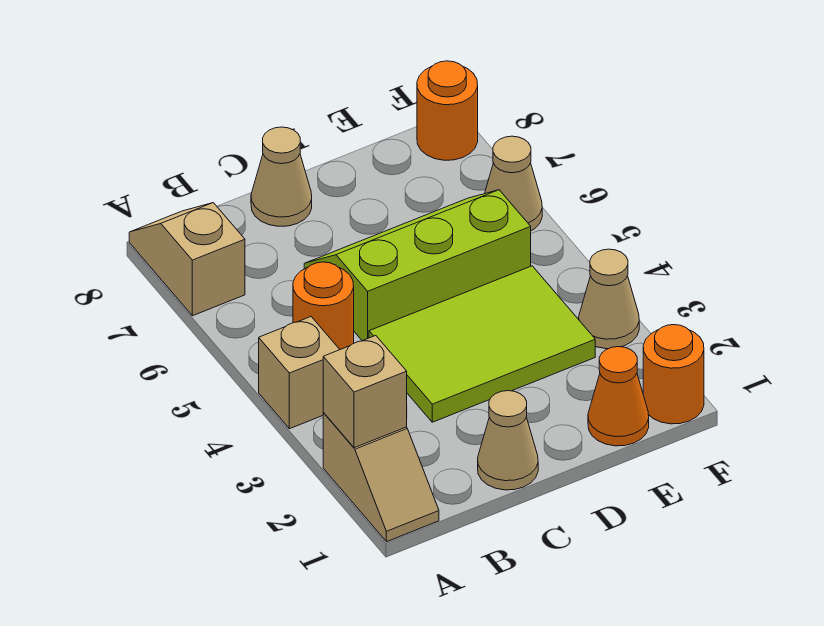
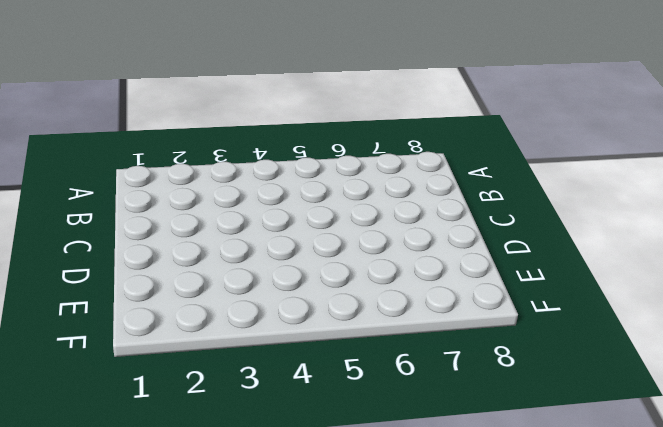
none -> tan slope A1:A2 level 1 top 2
none -> tan brick A4 level 1
none -> tan slope A7:A8 level 1 top 7

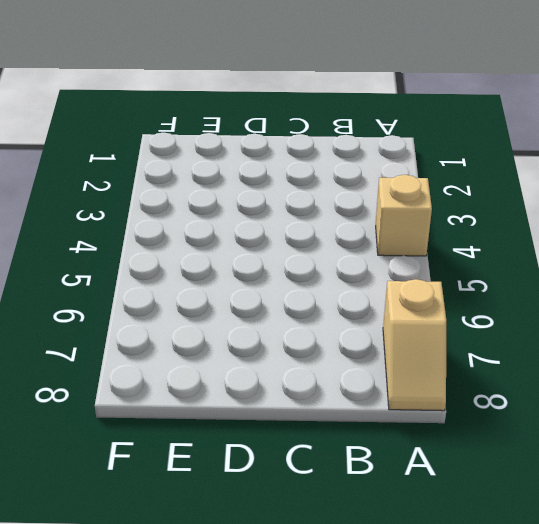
none -> tan slope A1:A2 level 1 top 2
none -> orange round brick B5 level 1
none -> tan cone C1 level 1

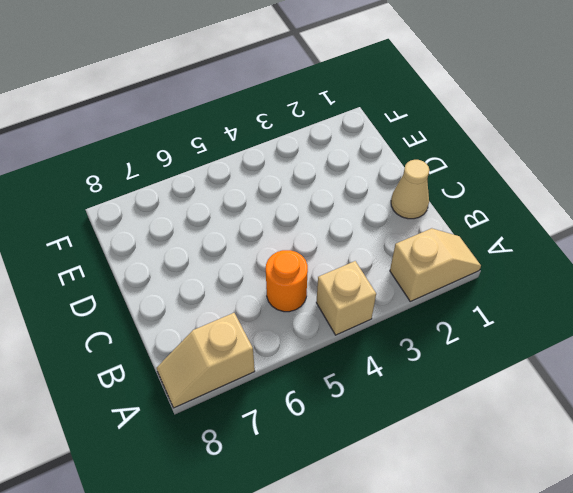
none -> lime tile C3:E4 level 1
none -> lime slope C5:E6 level 1 top 5
none -> tan cone C8 level 1

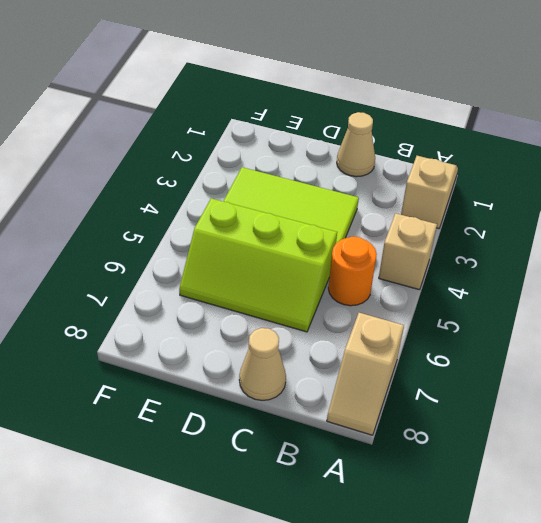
none -> orange cone E1 level 1
none -> orange round brick F1 level 1
none -> tan cone F3 level 1

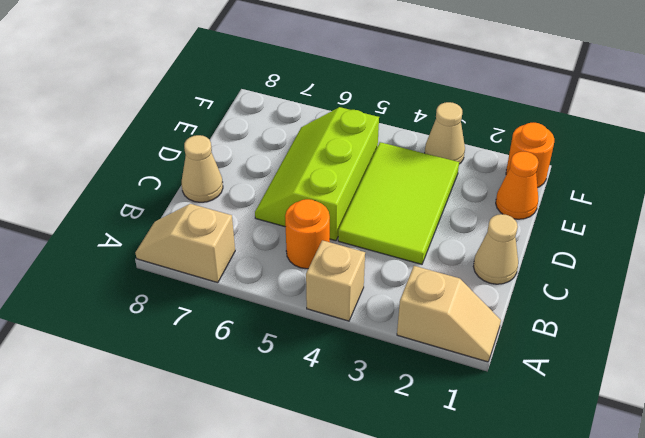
none -> tan cone F6 level 1
none -> orange round brick F8 level 1
none -> tan brick A2 level 2

